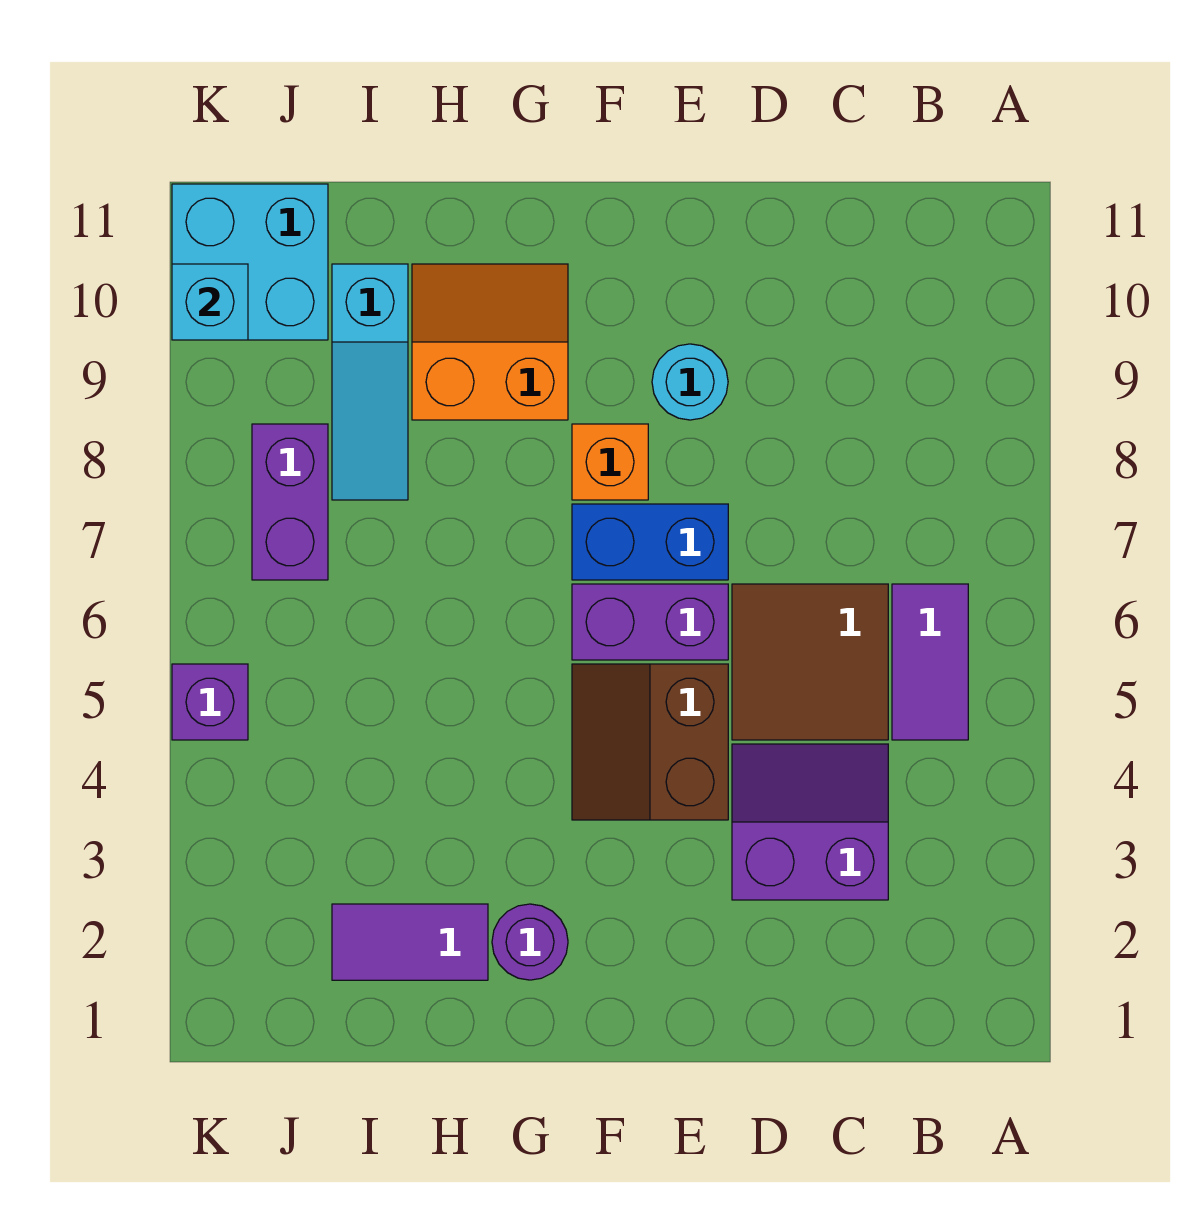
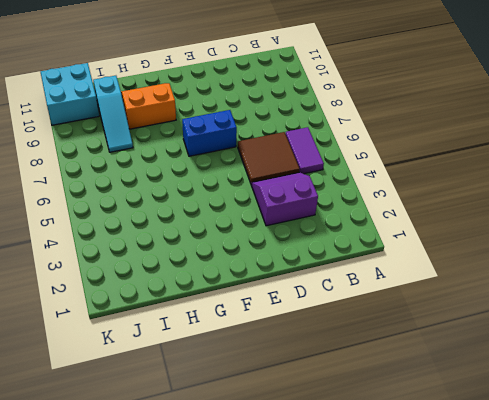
none -> brown slope E4:F5 level 1 top E
none -> purple brick E6:F6 level 1
none -> cyan round brick E9 level 1

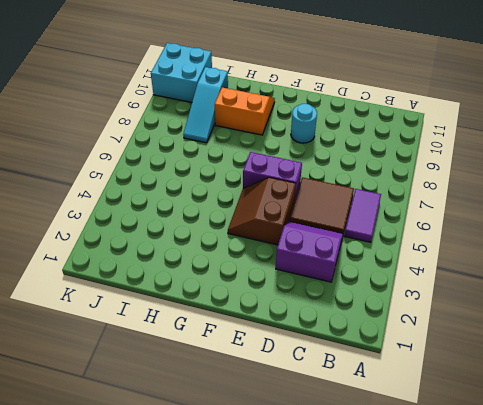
none -> blue brick E7:F7 level 1
none -> orange brick F8 level 1
none -> purple round brick G2 level 1

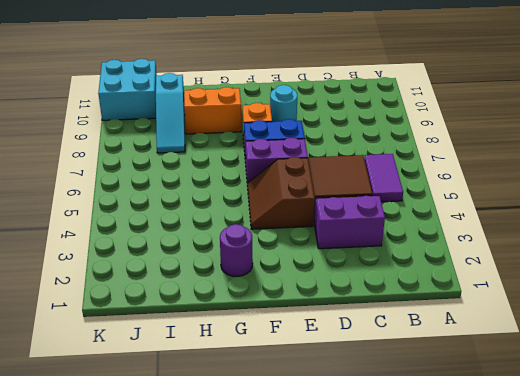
none -> purple tile H2:I2 level 1
none -> purple brick J7:J8 level 1
none -> purple brick K5 level 1

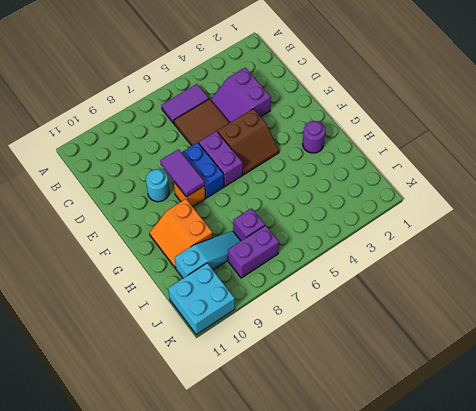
purple tile E8:F8 level 2 -> purple tile H2:I2 level 1
purple brick I7 level 1 -> purple brick K5 level 1
none -> cyan brick K10 level 2

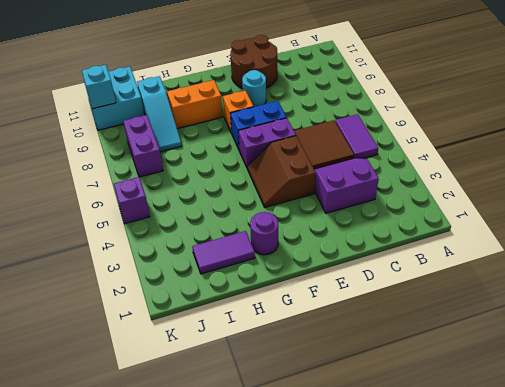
brown round brick D10:E11 level 1 -> none

